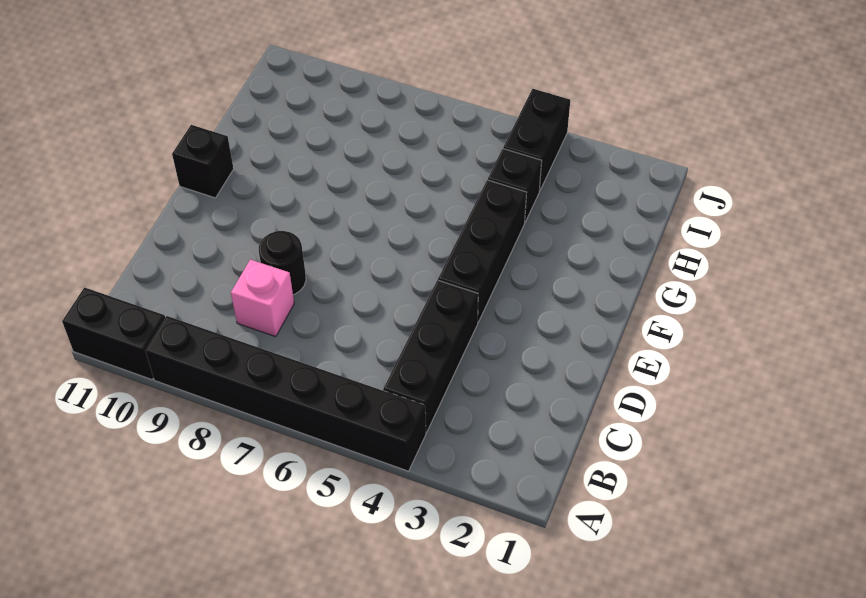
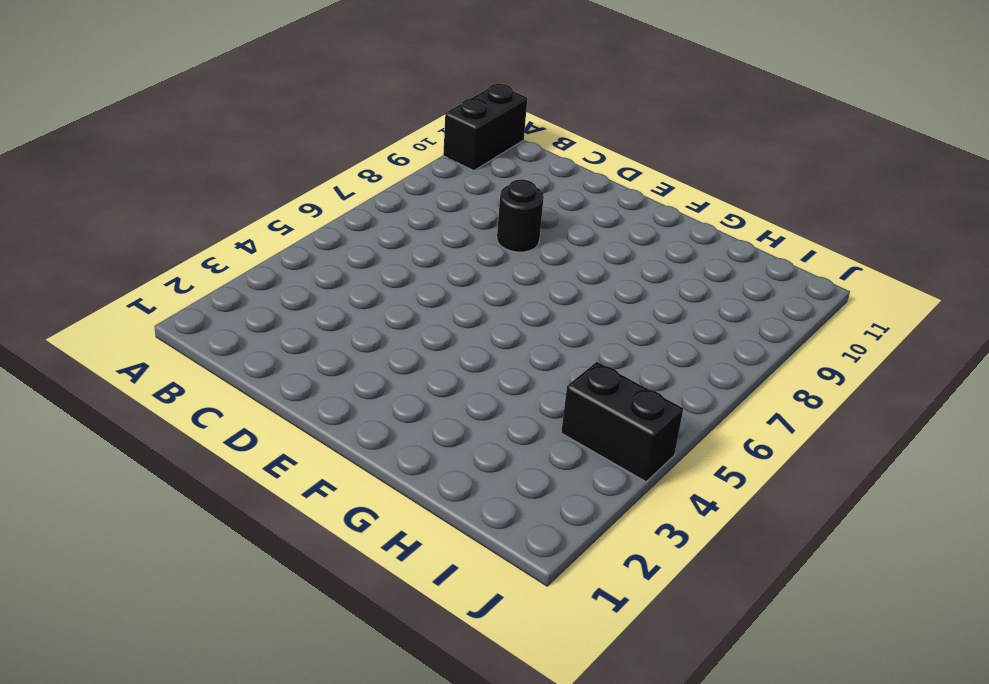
none -> black brick A4:A9 level 1
none -> black brick B4:D4 level 1

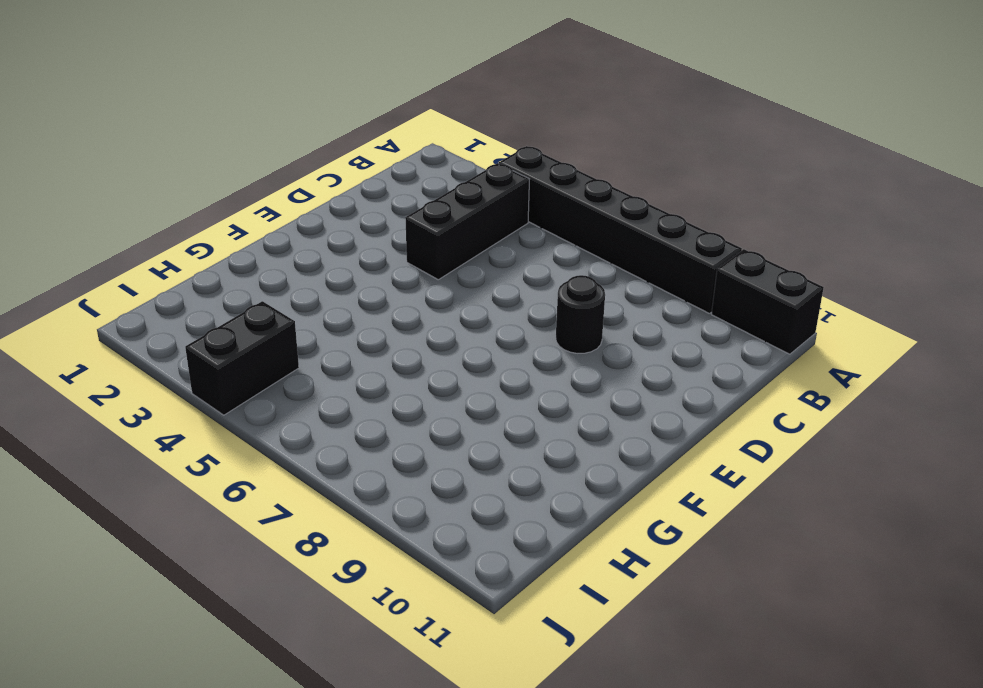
none -> pink brick C8 level 1
none -> black brick E4:G4 level 1

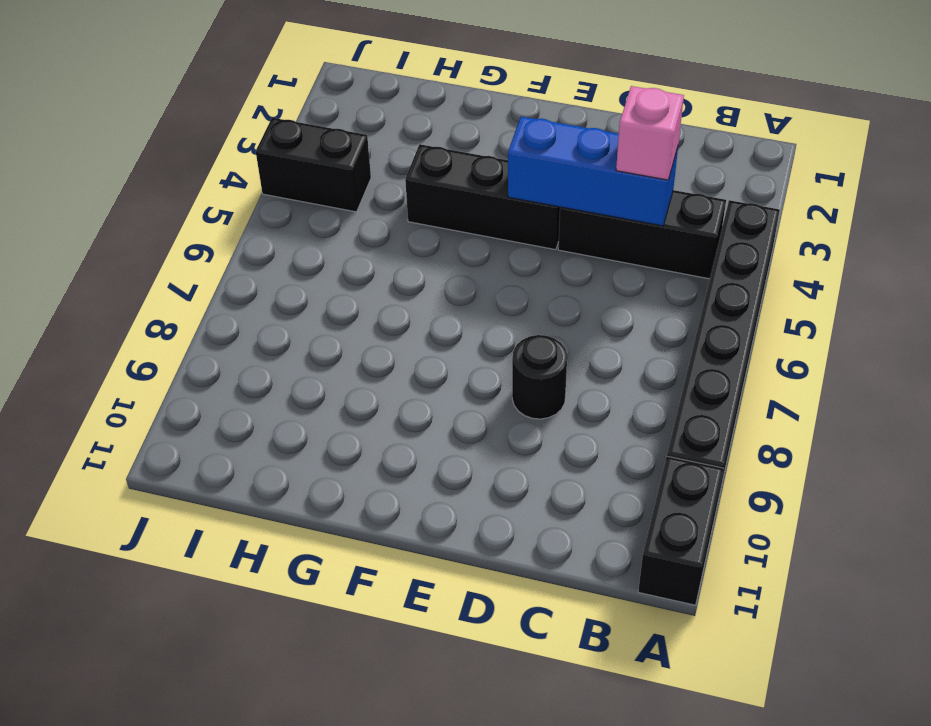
blue brick C4:E4 level 2 -> none
pink brick C4 level 3 -> pink brick C8 level 1
none -> black brick F11 level 1
none -> black brick H4 level 1

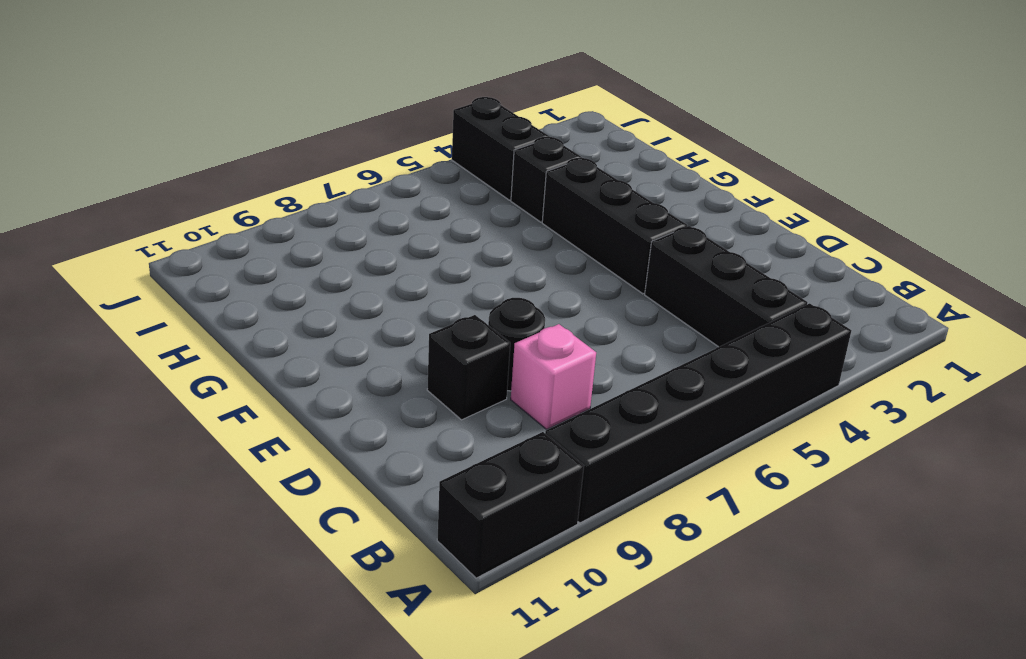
black brick D9 level 1 -> black brick F11 level 1

